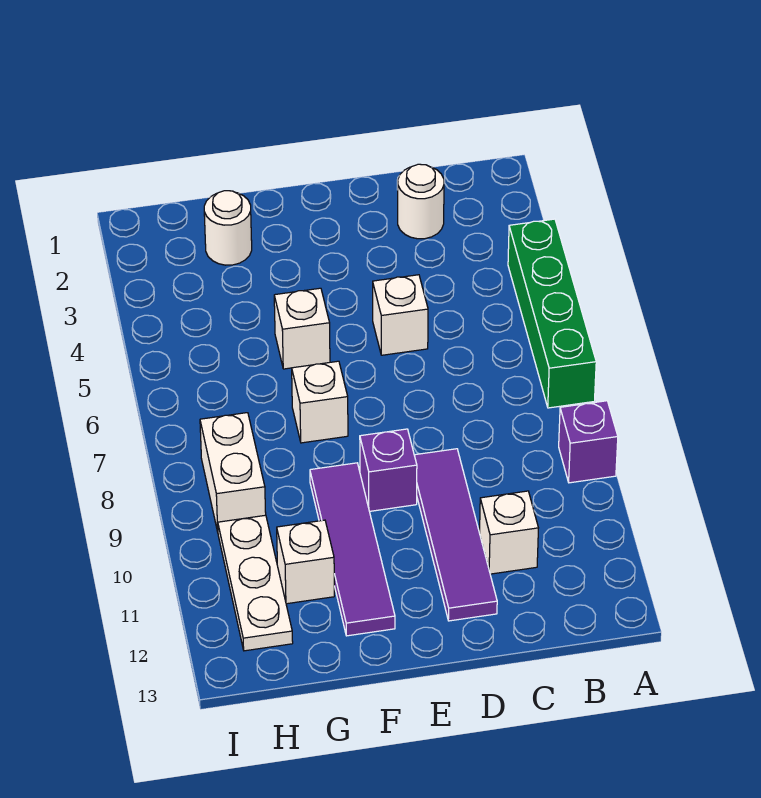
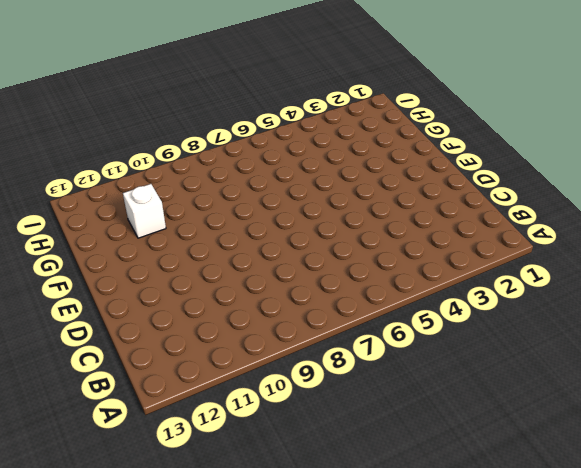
none -> green brick A4:A7 level 1
none -> purple brick A9 level 1
none -> white round brick C2 level 1

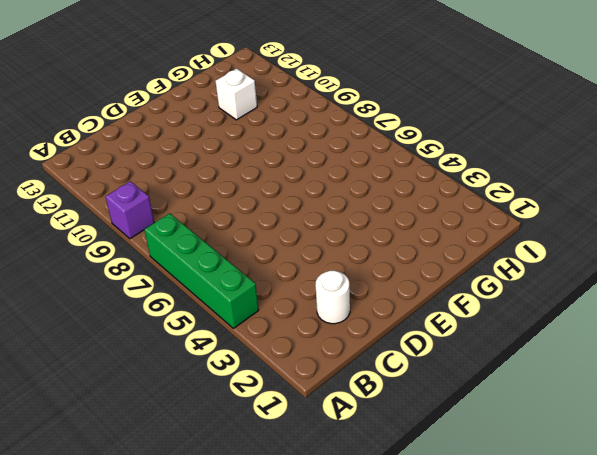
none -> white brick C11 level 1
none -> white brick D5 level 1
none -> purple tile D9:D12 level 1

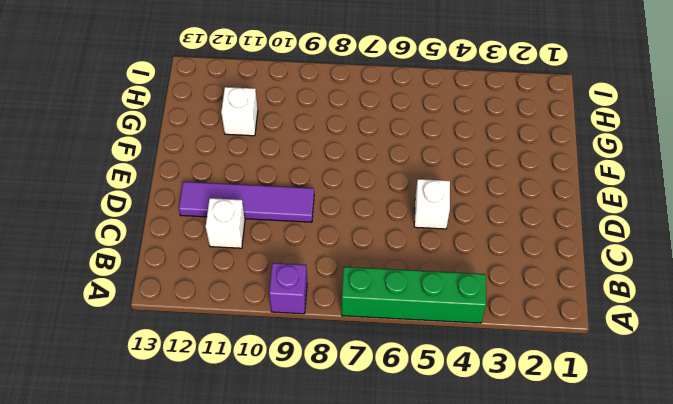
none -> white round brick C2 level 1
none -> purple brick E9 level 1
none -> white brick F5 level 1

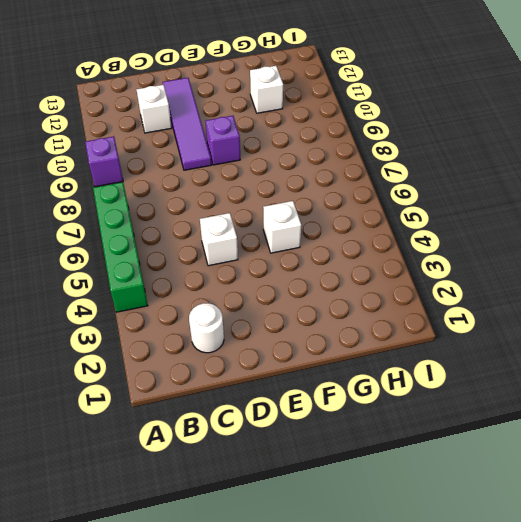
none -> white brick F7 level 1
none -> purple tile F9:F12 level 1
none -> white round brick G2 level 1

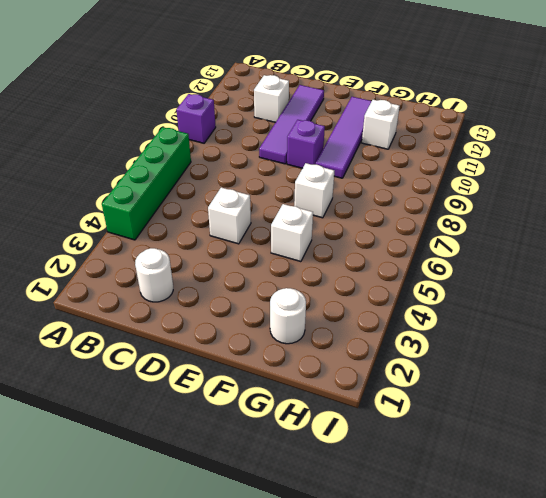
none -> white brick H8:H9 level 1
none -> white plate H10:H12 level 1

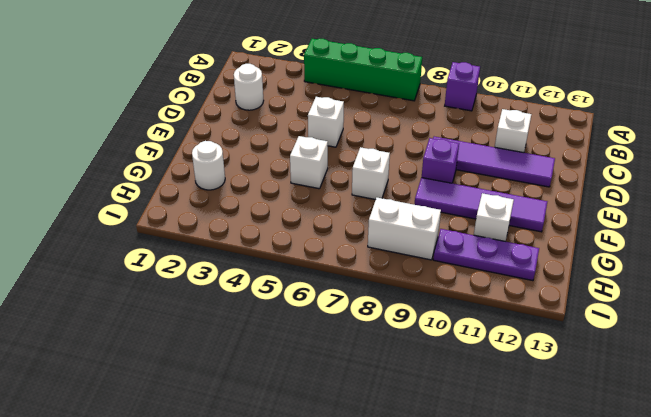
purple plate H10:H12 level 1 -> white plate H10:H12 level 1

